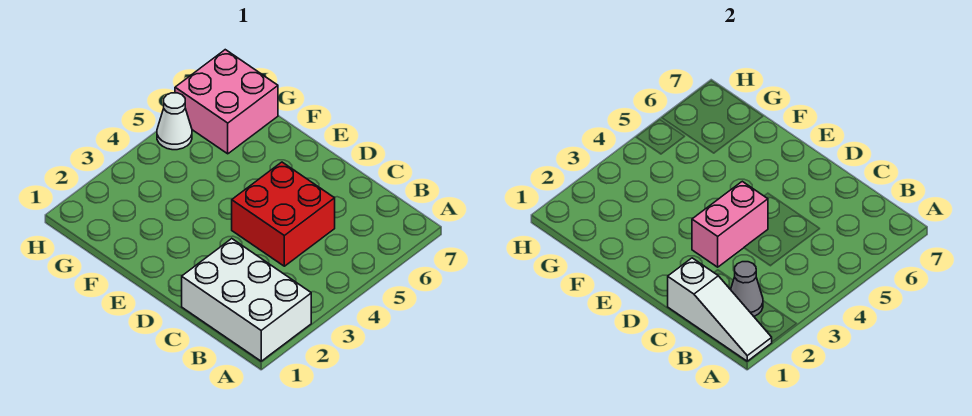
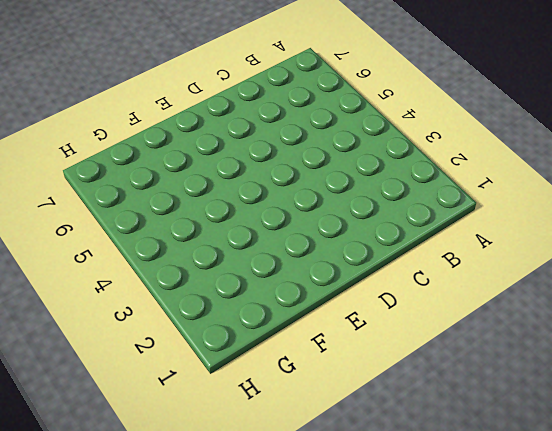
none -> white brick A1:C2 level 1
none -> red brick C4:D5 level 1

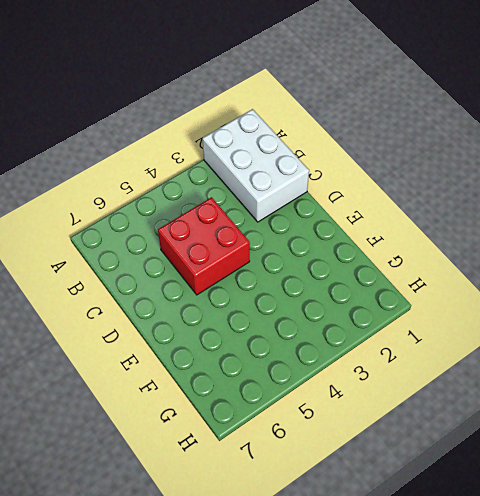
none -> pink brick G6:H7 level 1
none -> white cone H5 level 1

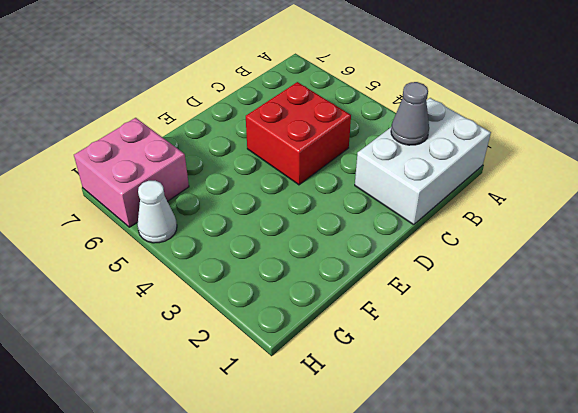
none -> white slope A1:C1 level 2 top C
none -> pink brick D3:D4 level 2

